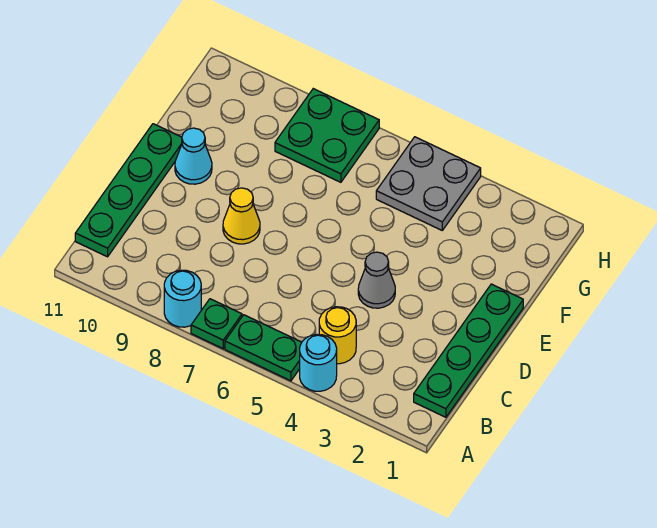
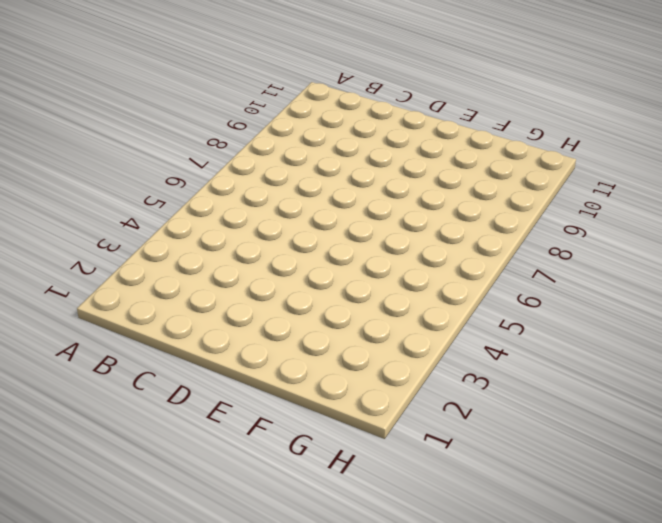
none -> cyan round brick A4 level 1
none -> green plate A5:A6 level 1
none -> green plate A7 level 1

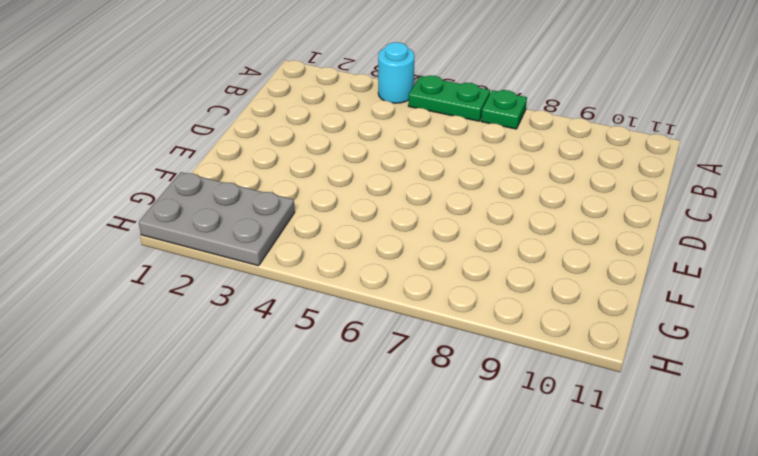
grey plate G1:H3 level 1 -> none
none -> cyan round brick A8 level 1
none -> green plate B1:E1 level 1
none -> yellow round brick B4 level 1

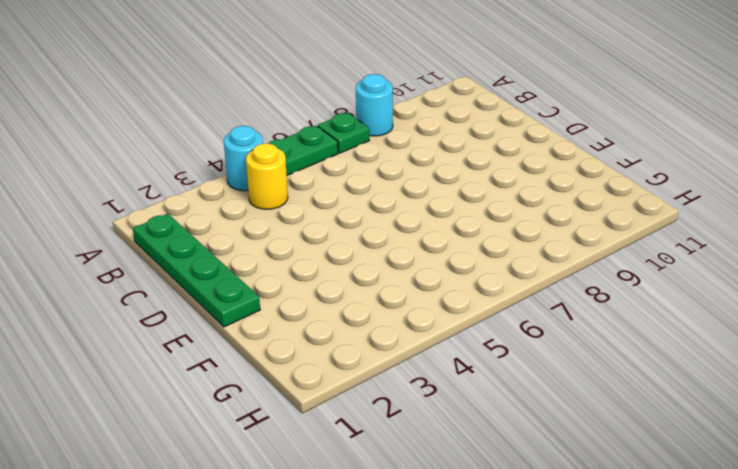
none -> green plate B11:E11 level 1
none -> grey cone D4 level 1
none -> yellow cone D8 level 1

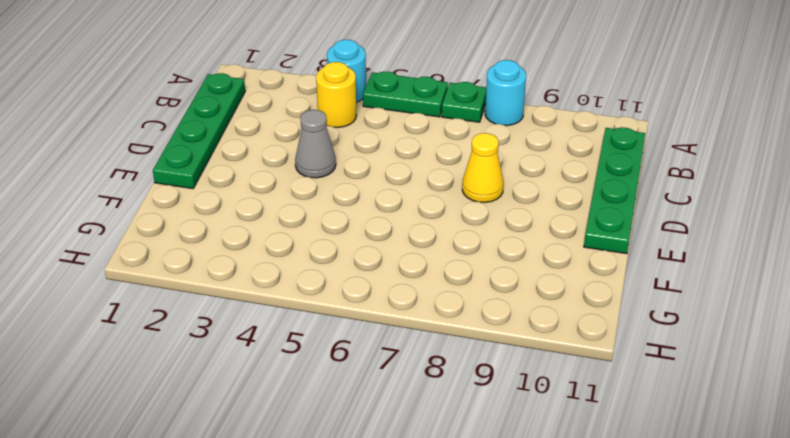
none -> cyan cone E10 level 1
none -> grey plate G4:H5 level 1
none -> green plate G7:H8 level 1

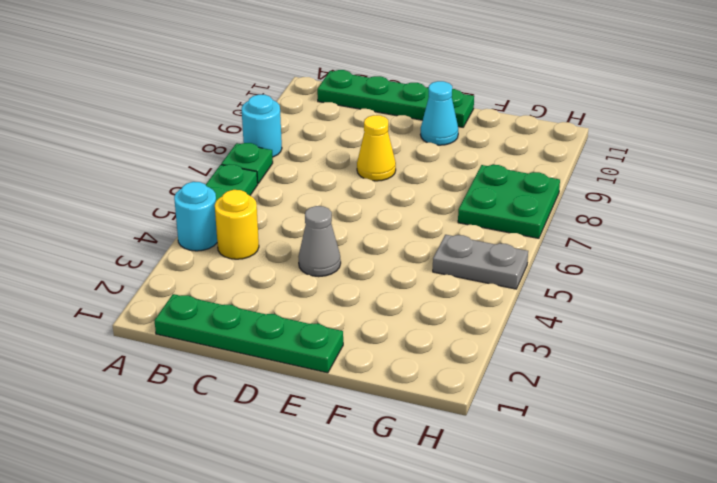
grey plate G5:H5 level 1 -> grey plate G4:H5 level 1

